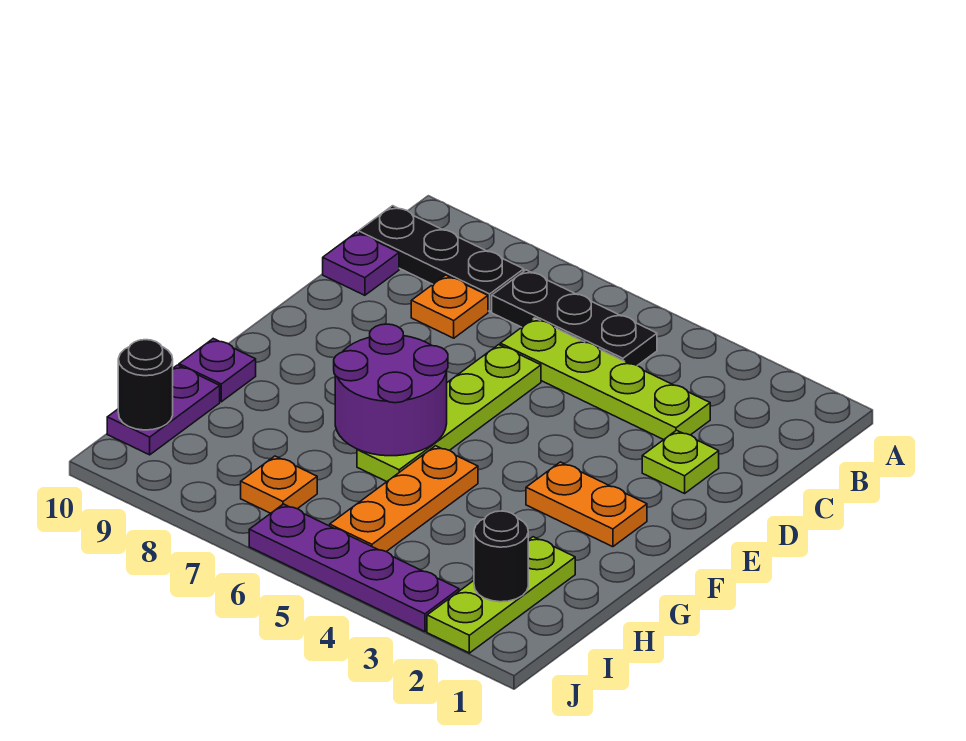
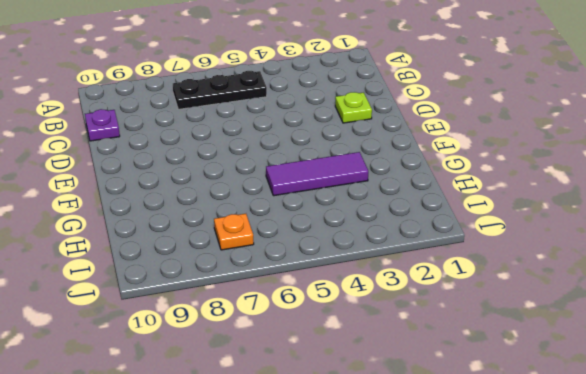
purple tile G3:G5 level 1 -> orange plate G5:I5 level 1
none -> black plate B8:B10 level 1
none -> lime plate C3:C6 level 1
none -> orange plate C8 level 1

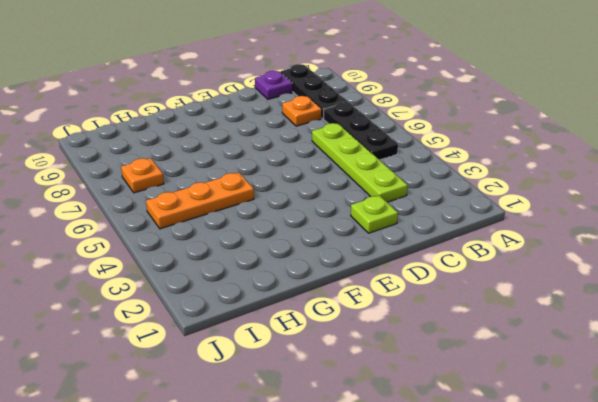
none -> lime plate D6:G6 level 1
none -> orange plate F2:F3 level 1
none -> purple plate G10 level 1

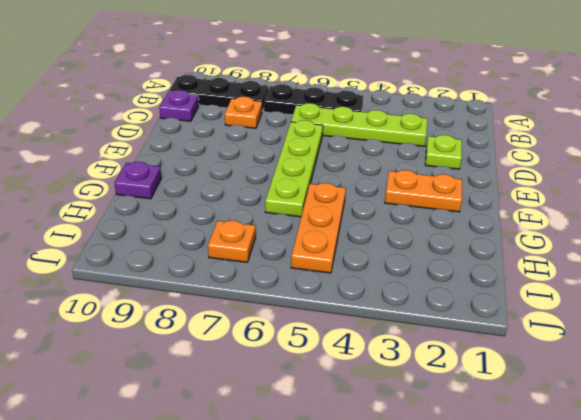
none -> lime plate H2:J2 level 1
none -> purple plate H10:I10 level 1
none -> purple plate J3:J6 level 1

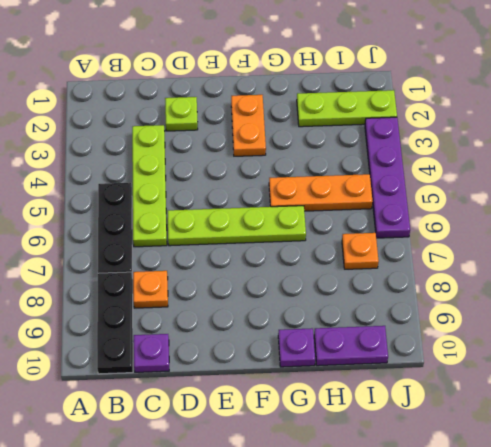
none -> purple round brick F6:G7 level 2
none -> black round brick I2 level 2
none -> black round brick I10 level 2

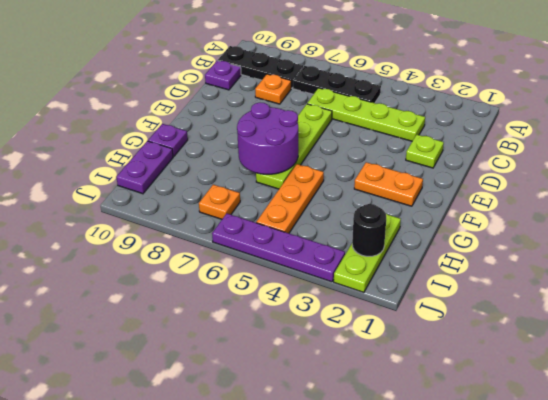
none -> black round brick I10 level 2

